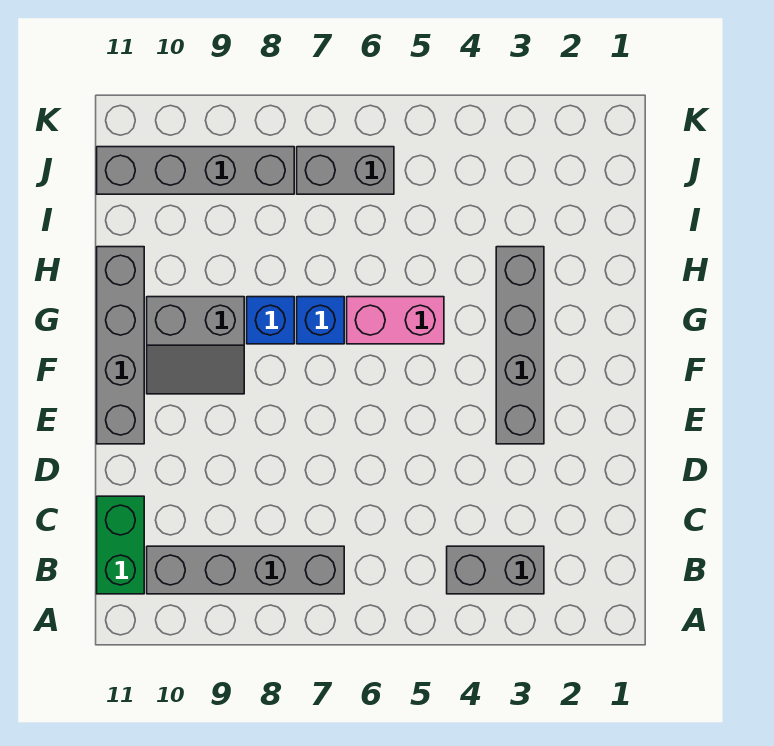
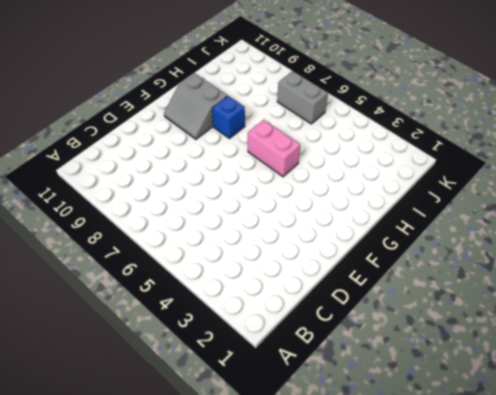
none -> grey brick B3:B4 level 1
none -> grey brick B7:B10 level 1

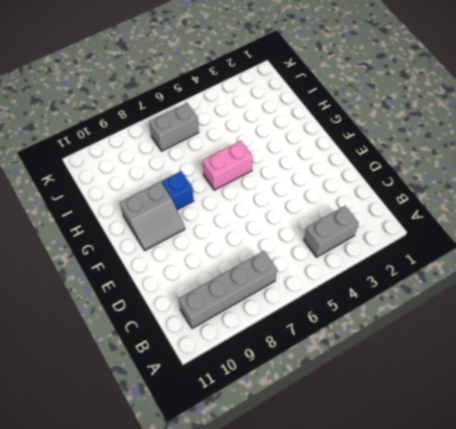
none -> green brick B11:C11 level 1
none -> grey brick E3:H3 level 1

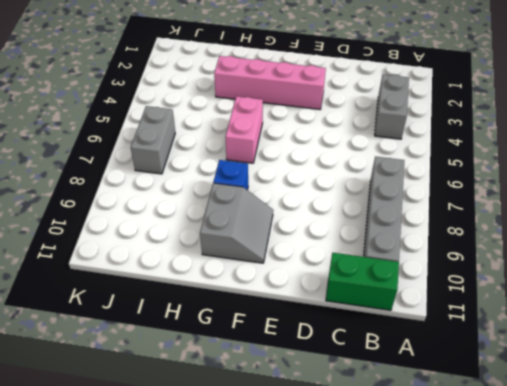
pink brick E3:H3 level 1 -> grey brick E3:H3 level 1
none -> grey brick E11:H11 level 1
none -> blue brick G7 level 1

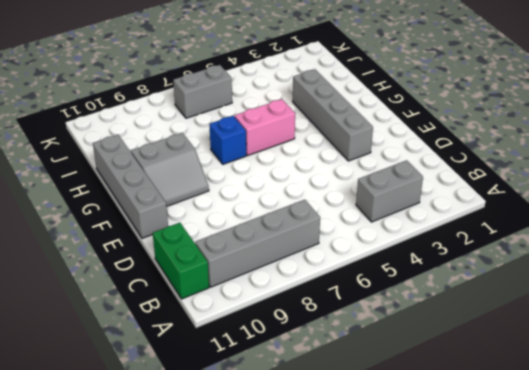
none -> blue brick G8 level 1
none -> grey brick J8:J11 level 1

